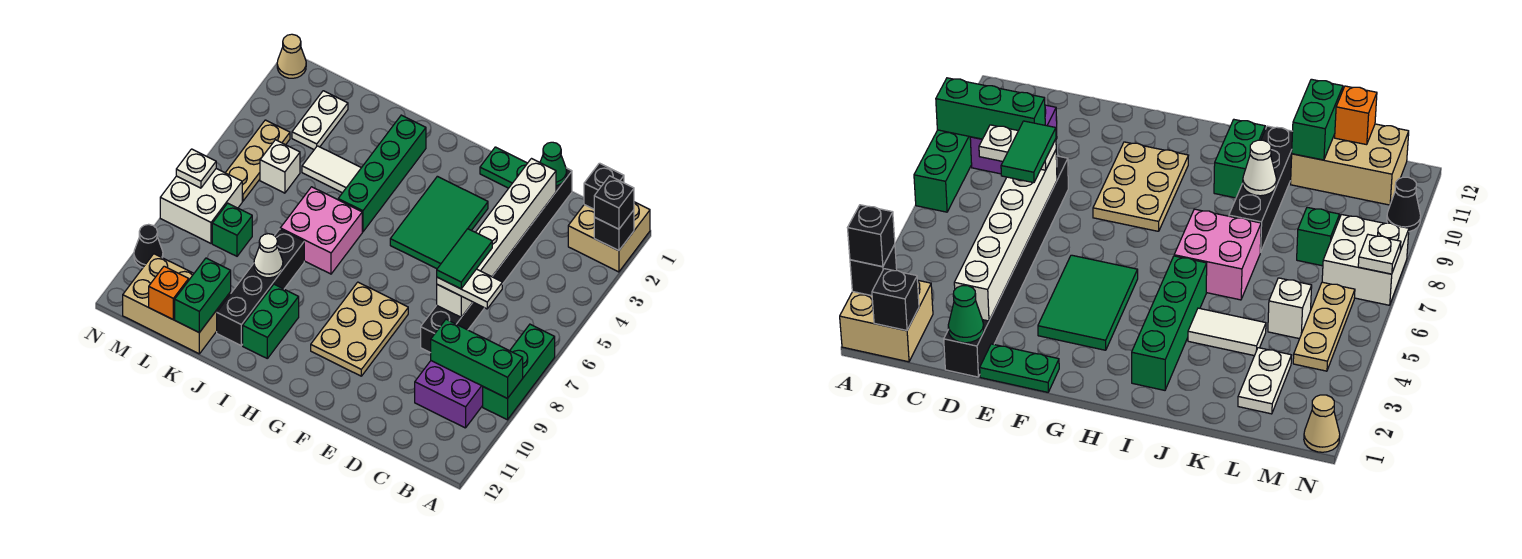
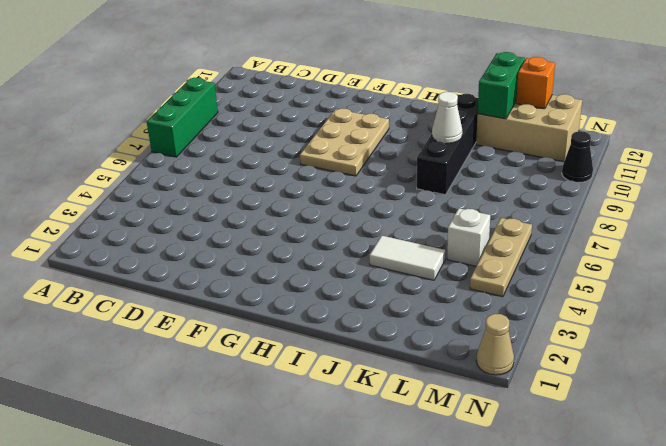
none -> tan brick A1:B2 level 1
none -> purple brick B9:C10 level 1
none -> black brick D1:D8 level 1
none -> green plate E1:F1 level 1

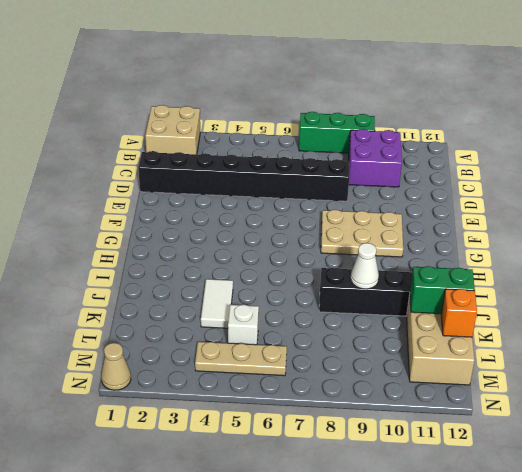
none -> green plate E1:F1 level 1
none -> green tile F3:G5 level 1
none -> green brick I2:I5 level 1
none -> pink brick I6:J7 level 1

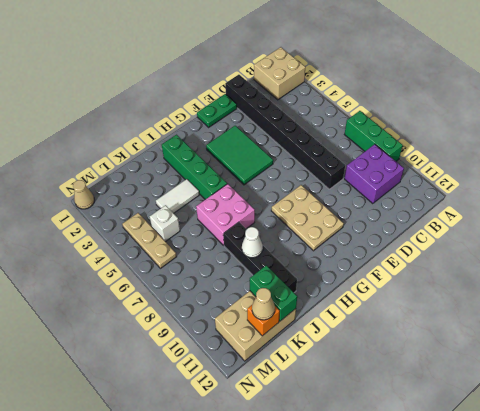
tan cone L12 level 3 -> none
none -> green brick I10:I11 level 1
none -> white plate L2:L3 level 1
none -> green brick L8 level 1
none -> white brick M7:N8 level 1

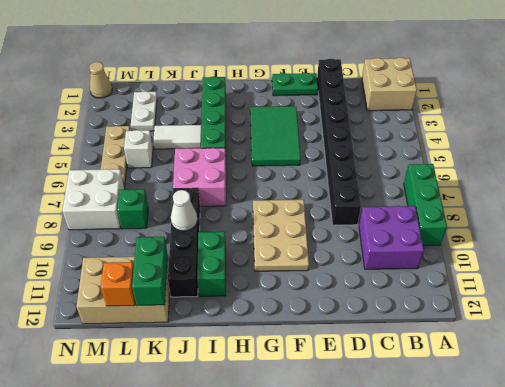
none -> black cone N10 level 1
none -> black brick A2 level 2
none -> green brick A9:C9 level 2
none -> black brick B1 level 2

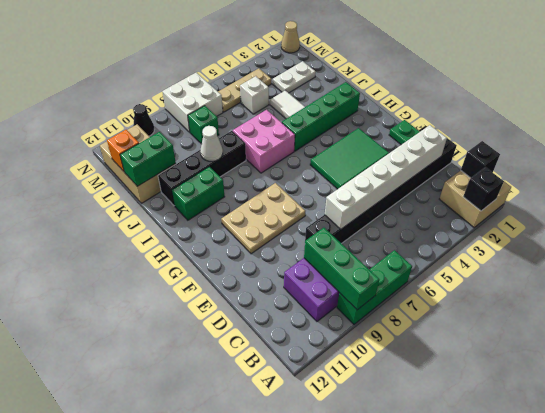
none -> green cone D1 level 2
none -> white plate N7 level 2
none -> black brick A2 level 3
none -> white plate C7:D7 level 3

